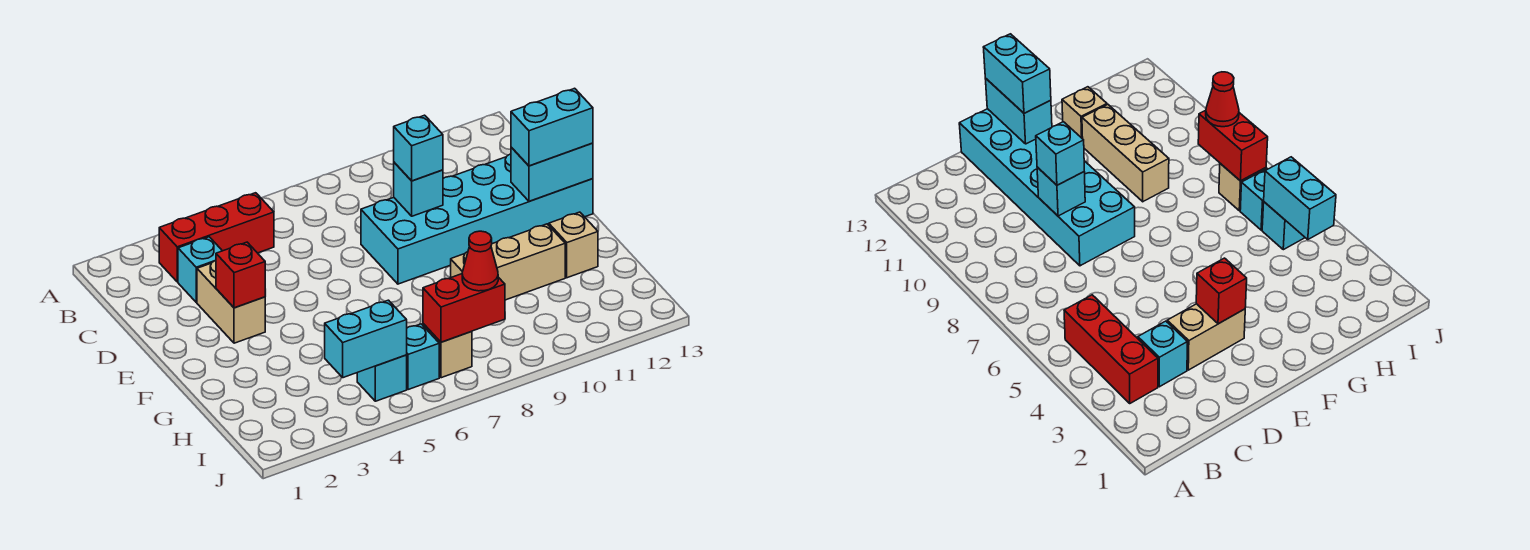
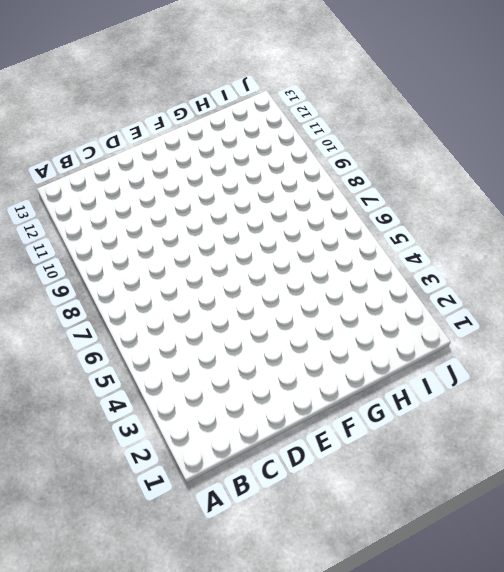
none -> red brick B3:B5 level 1
none -> cyan brick C3 level 1
none -> tan brick D3:E3 level 1

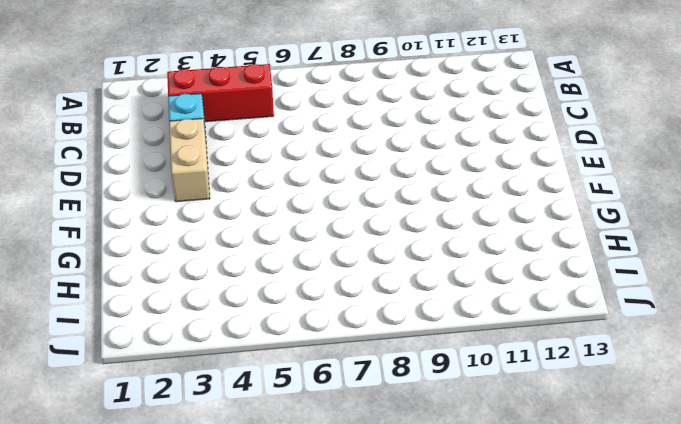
none -> cyan brick D8:E13 level 1
none -> tan brick G9:G11 level 1
none -> tan brick G12 level 1

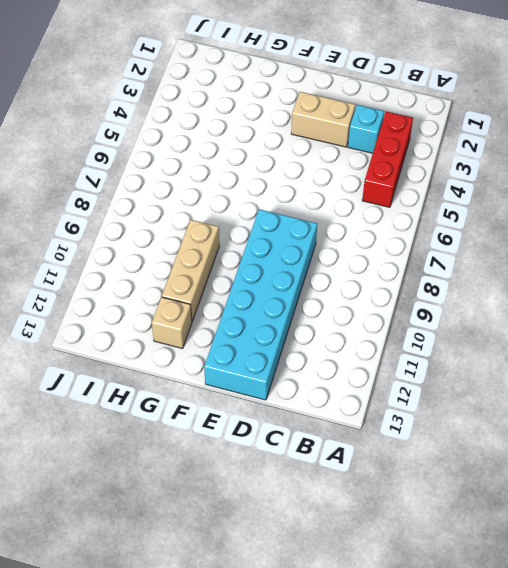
none -> cyan brick I5 level 1
none -> cyan brick I6 level 1
none -> tan brick I7 level 1

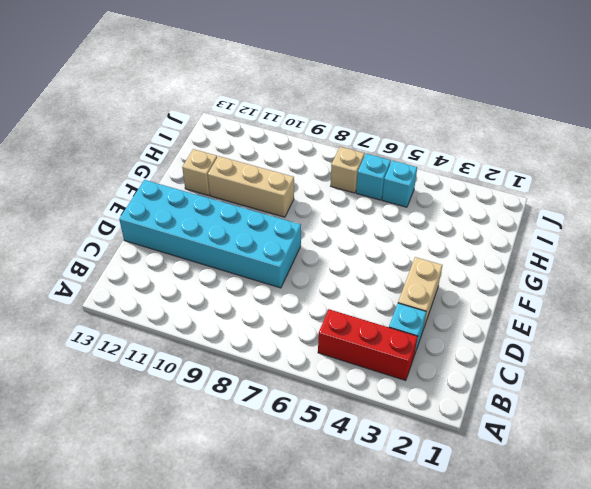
none -> cyan brick D9 level 2
none -> red brick E3 level 2
none -> cyan brick E12:E13 level 2

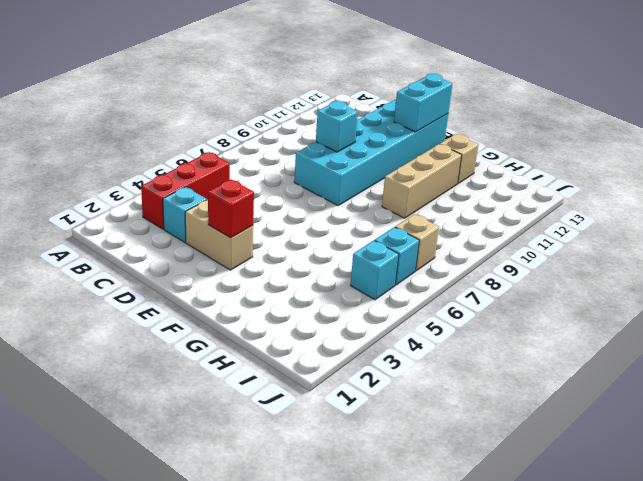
none -> cyan brick I4:I5 level 2
none -> red brick I7:I8 level 2
none -> cyan brick D9 level 3

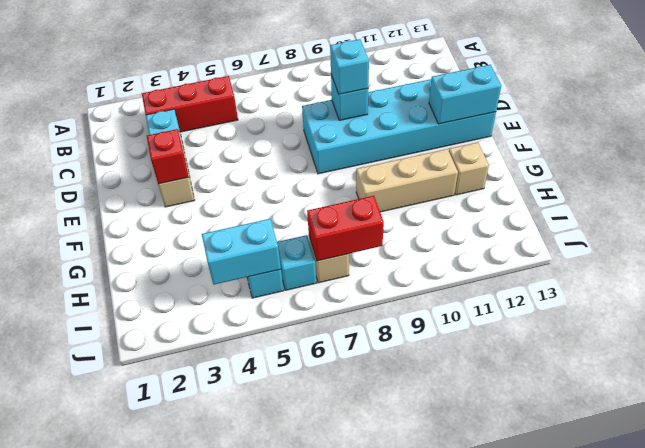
none -> cyan brick E12:E13 level 3
none -> red cone I8 level 3

